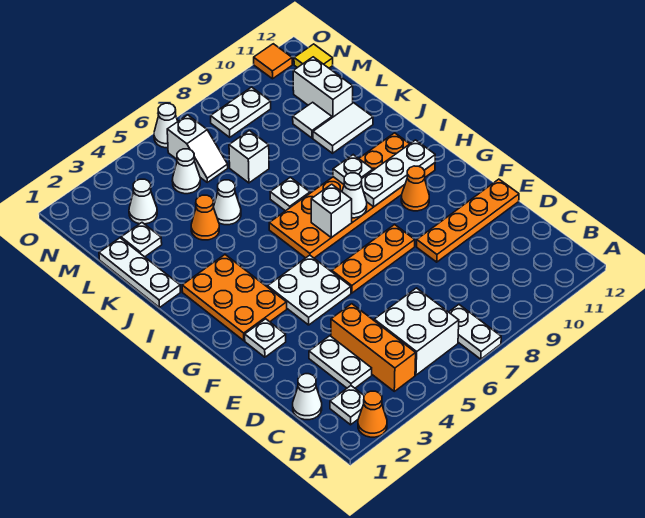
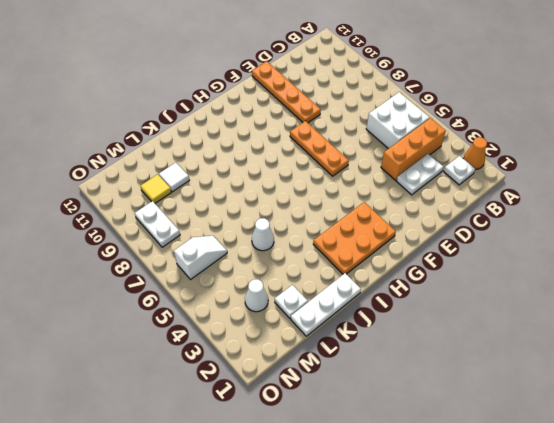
yellow tile M10 level 1 -> yellow tile N12 level 1
none -> white plate A7:B7 level 1
none -> white cone C1 level 1
none -> white plate F2 level 1
none -> white plate F4:G5 level 1

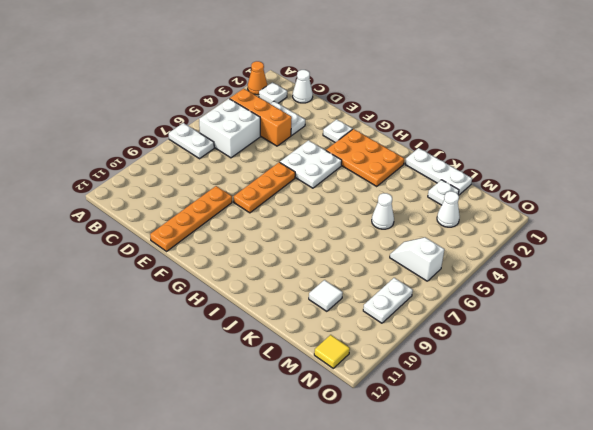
none -> orange cone G10 level 1
none -> orange plate H6:I11 level 1
none -> white plate J7 level 1
none -> orange cone K4 level 1

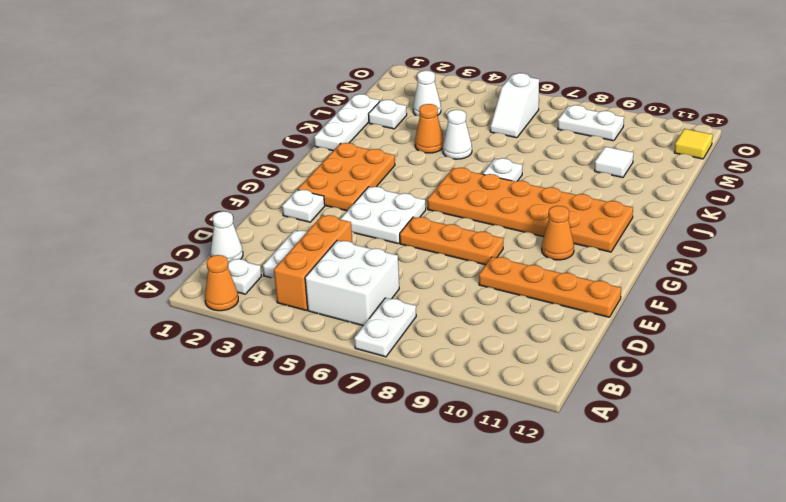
none -> white tile K10:K11 level 1
none -> white brick L7 level 1
none -> white brick L11:M11 level 1
none -> white cone M5 level 1

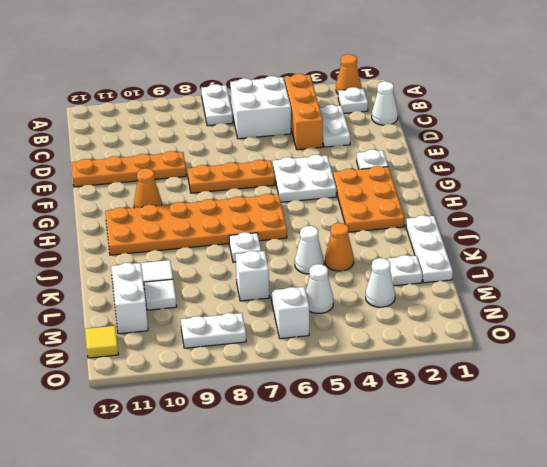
none -> white cone O6 level 1
none -> orange tile O11 level 1
none -> white brick H7 level 2
none -> white cone H8 level 2

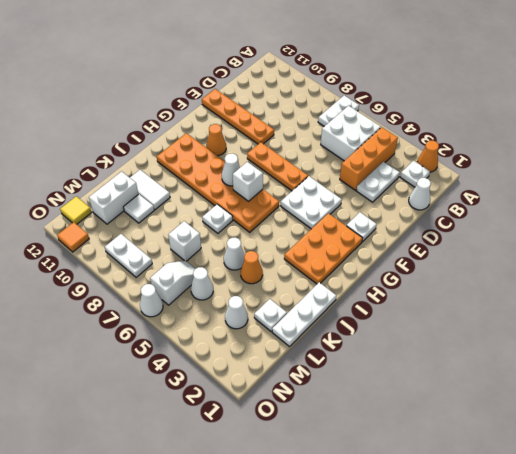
none -> white plate H9:H11 level 2
none -> white plate I9 level 2

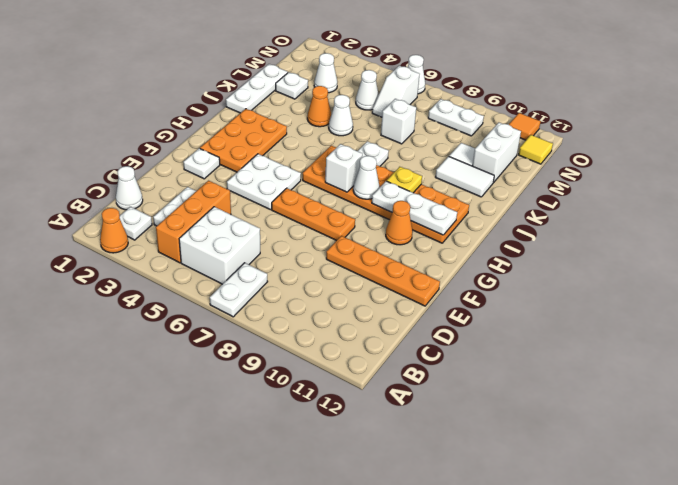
yellow plate I9 level 2 -> white plate I9 level 2

